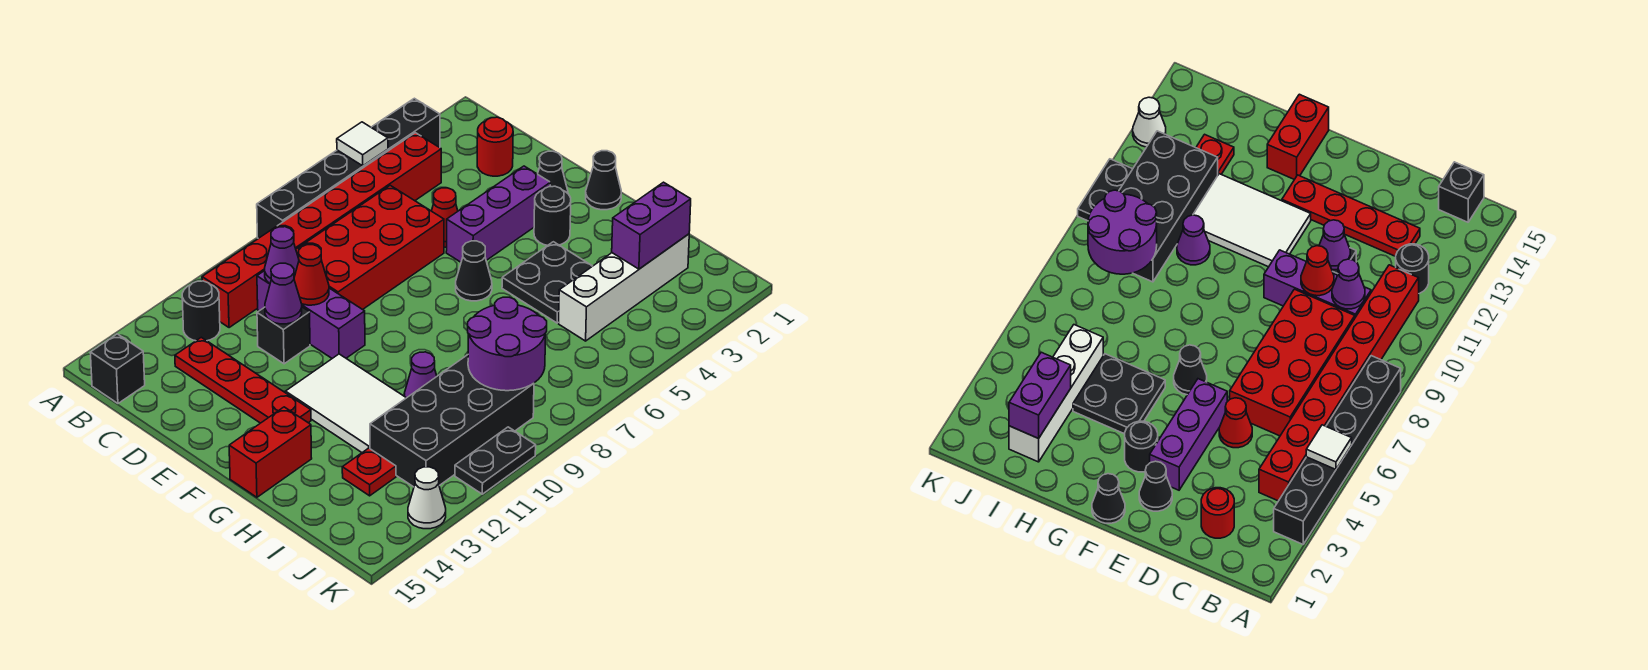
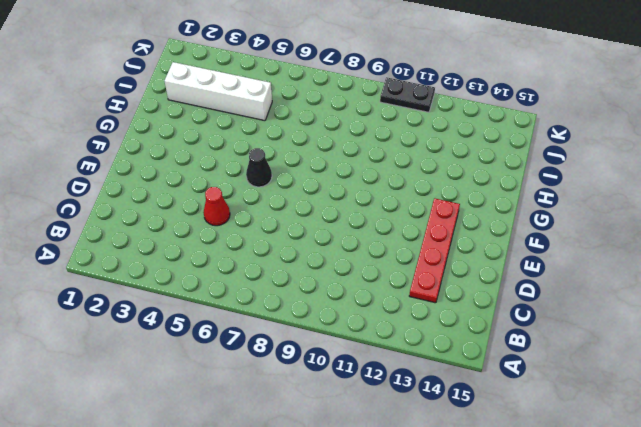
none -> black brick A3:A8 level 1
none -> red brick B4:B11 level 1
none -> black round brick B12 level 1
none -> black brick B15 level 1

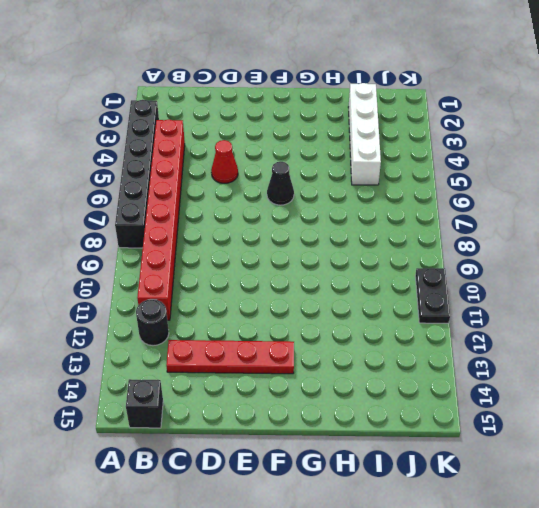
none -> red round brick C2 level 1
none -> red brick C6:D9 level 1
none -> purple brick C10:E10 level 1
none -> black brick D11 level 1

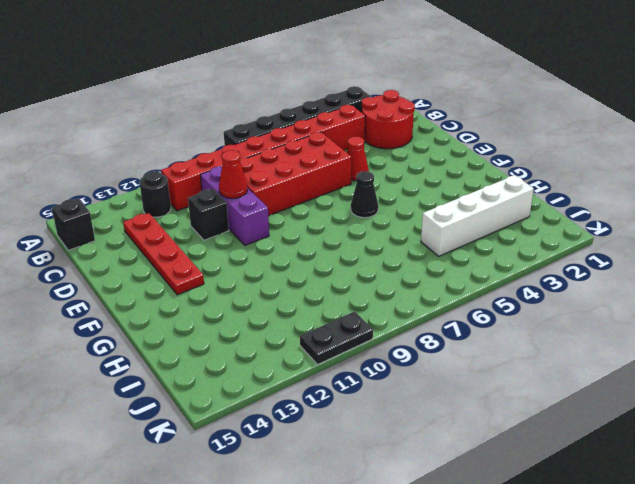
red round brick B2:C3 level 1 -> red round brick C2 level 1
none -> black cone E2 level 1
none -> purple brick E3:E5 level 1
none -> black cone F1 level 1
none -> black round brick F3 level 1

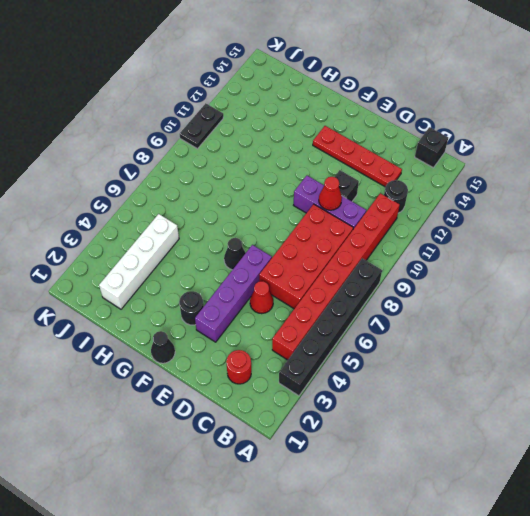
purple brick E3:E6 level 1 -> purple brick E3:E5 level 1
none -> black cone E2 level 1
none -> white tile F11:H12 level 1
none -> black plate G4:H5 level 1
none -> red brick G14:G15 level 1

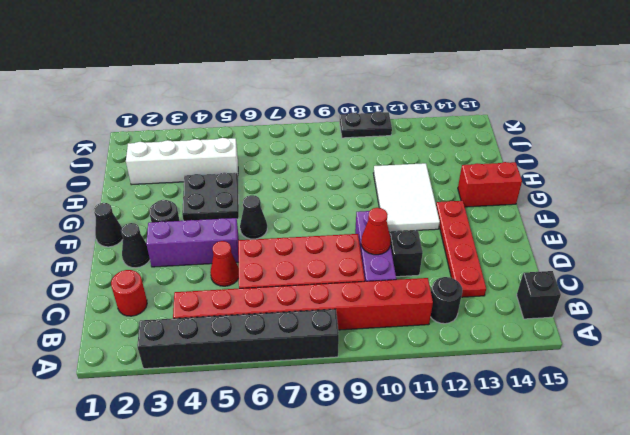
none -> purple cone H10 level 1
none -> black brick I9:J12 level 1
none -> red plate I13 level 1
none -> white cone K13 level 1

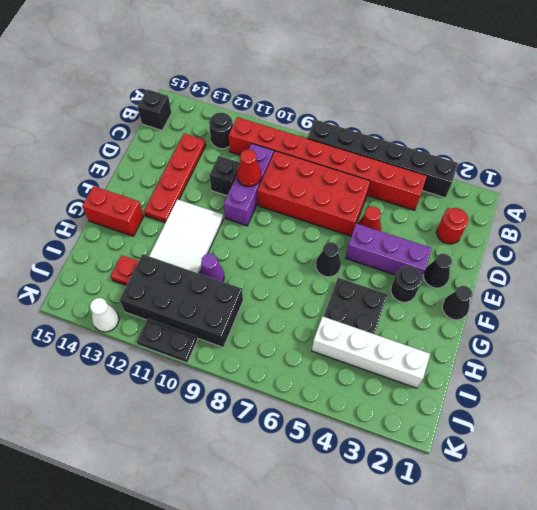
none -> white tile A5 level 2
none -> purple cone C10 level 2
none -> purple cone D11 level 2
none -> purple brick I2:I3 level 2

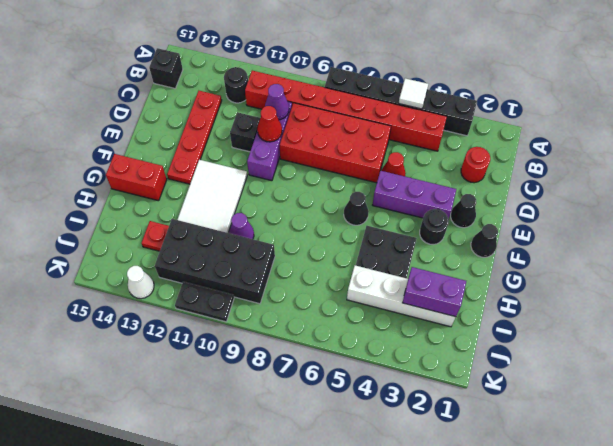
none -> purple cone D11 level 2
none -> purple round brick I8:J9 level 2

